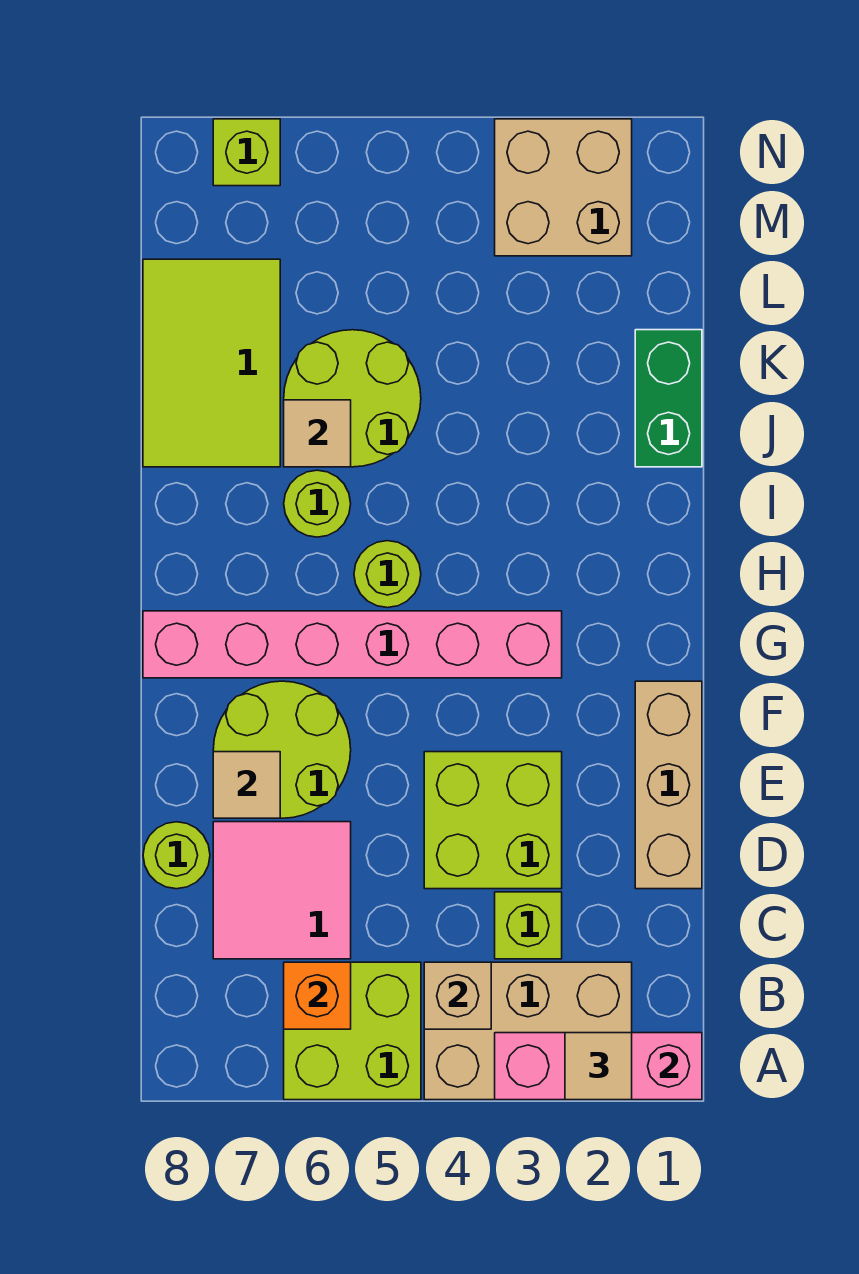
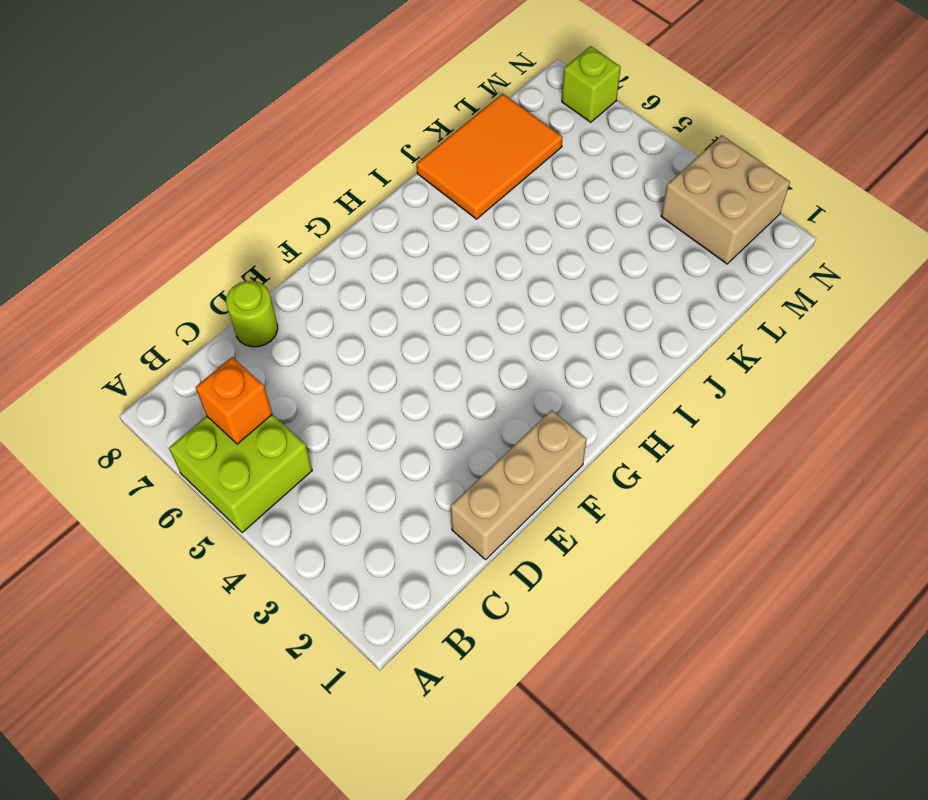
orange tile J7:L8 level 1 -> lime tile J7:L8 level 1
none -> tan brick A2:B4 level 1
none -> lime brick C3 level 1
none -> pink tile C6:D7 level 1

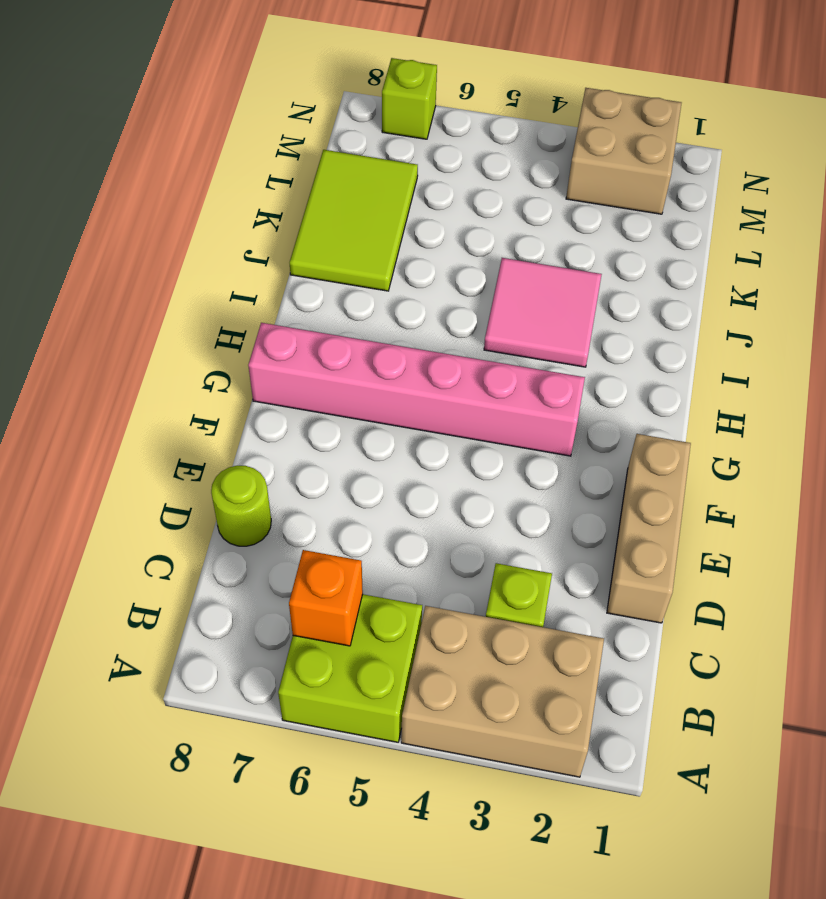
pink tile I3:J4 level 1 -> pink tile C6:D7 level 1
none -> lime brick D3:E4 level 1
none -> lime round brick E6:F7 level 1
none -> lime round brick H5 level 1

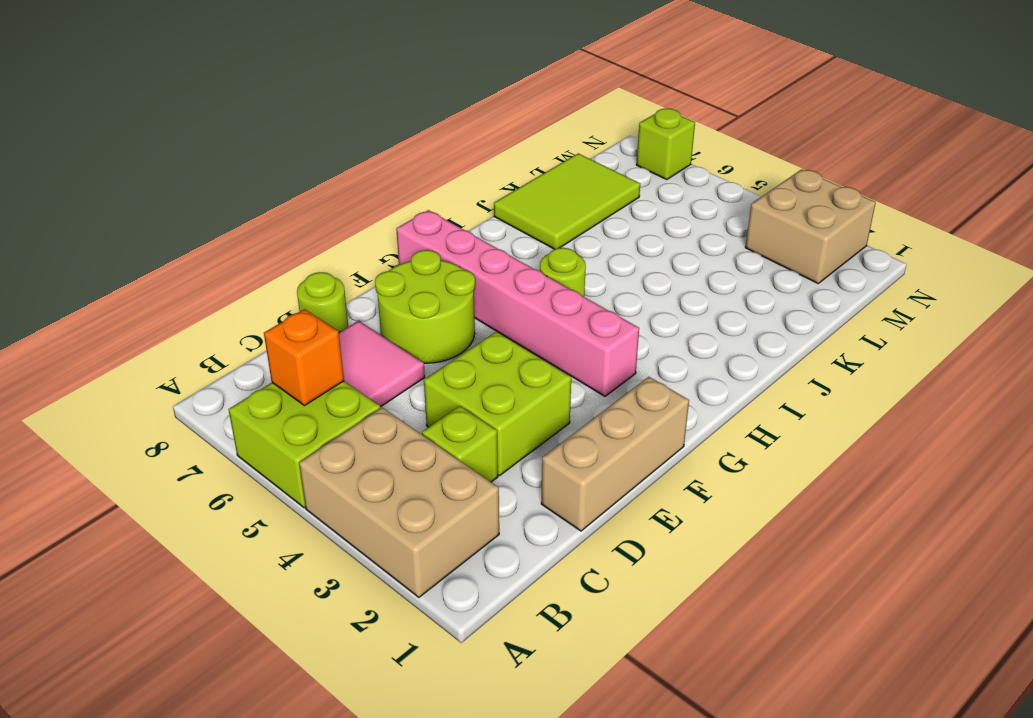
none -> lime round brick I6 level 1
none -> green brick J1:K1 level 1
none -> lime round brick J5:K6 level 1

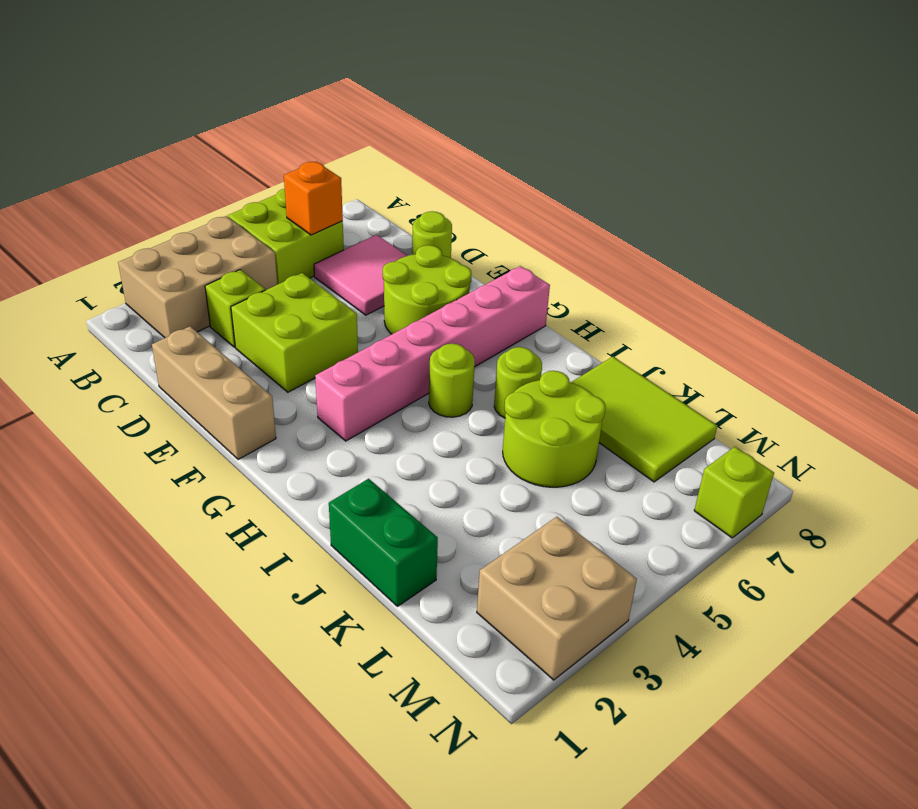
none -> pink brick A1:A3 level 2
none -> tan brick B4 level 2
none -> tan tile E7 level 2

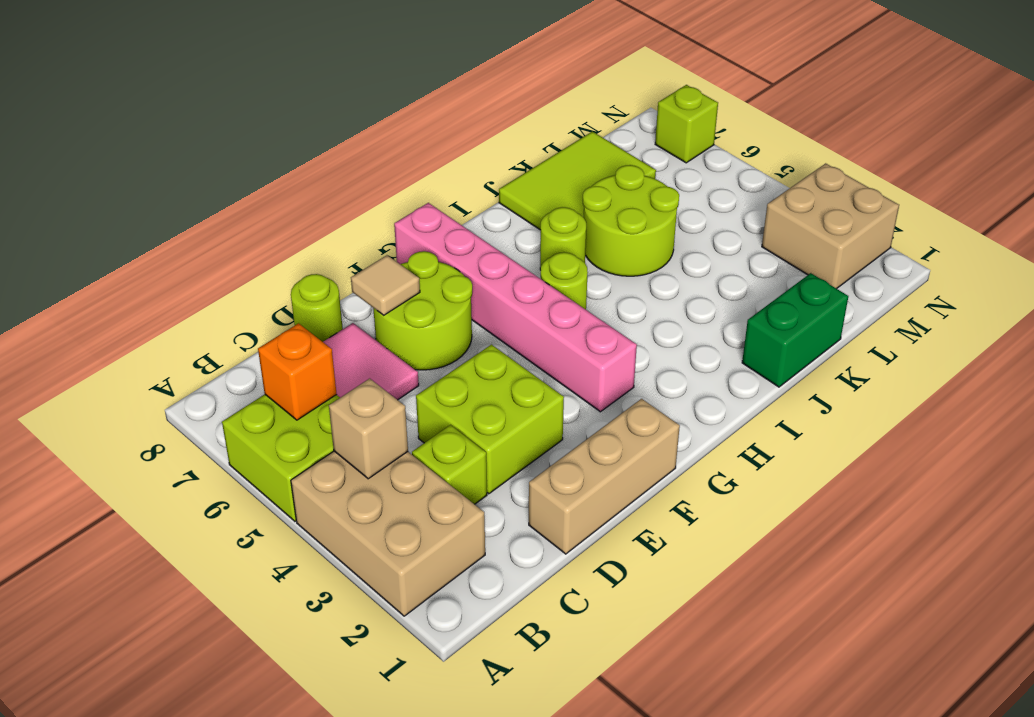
none -> pink brick A1:A3 level 2
none -> tan tile J6 level 2
none -> tan tile A2 level 3

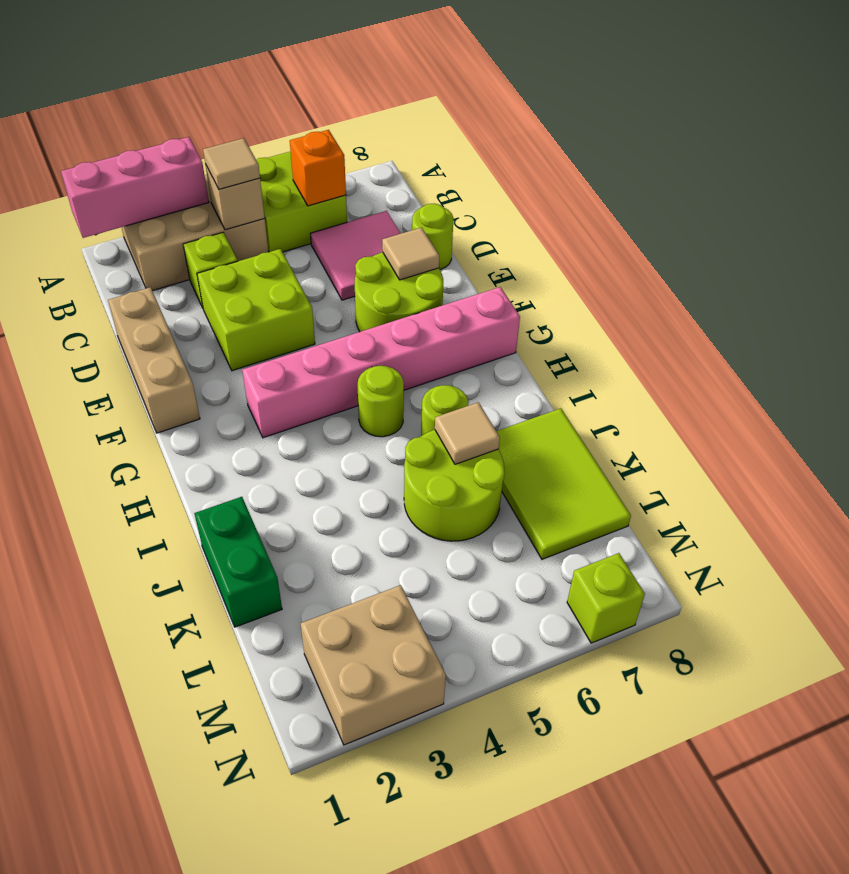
tan tile B4 level 3 -> tan tile A2 level 3

